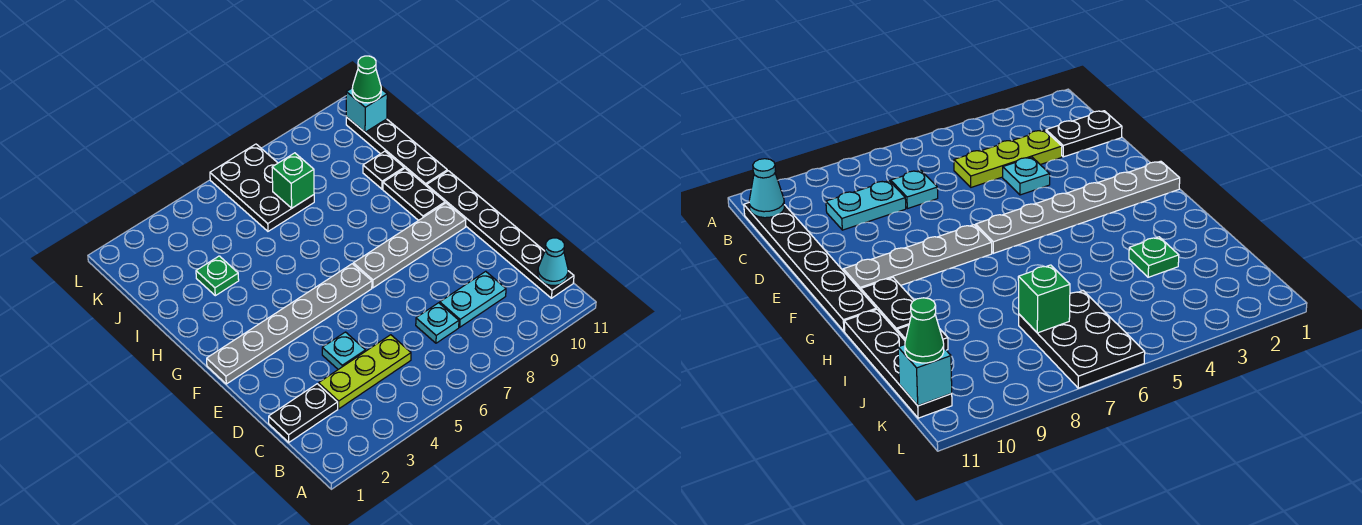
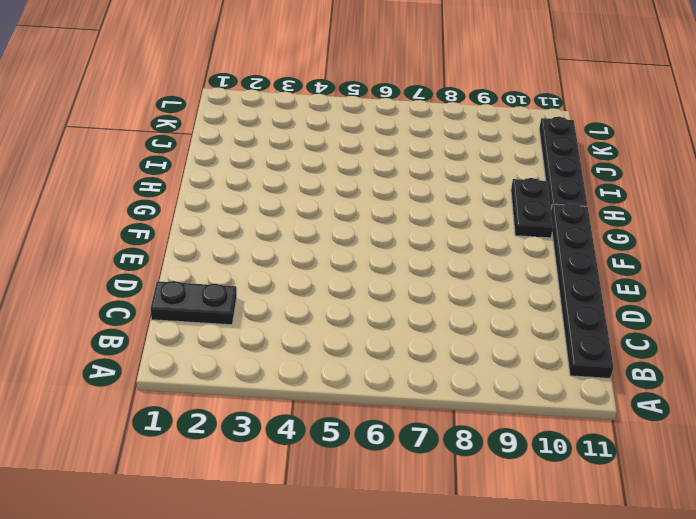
none -> lime plate C3:C5 level 1
none -> cyan plate C7 level 1
none -> cyan plate C8:C9 level 1

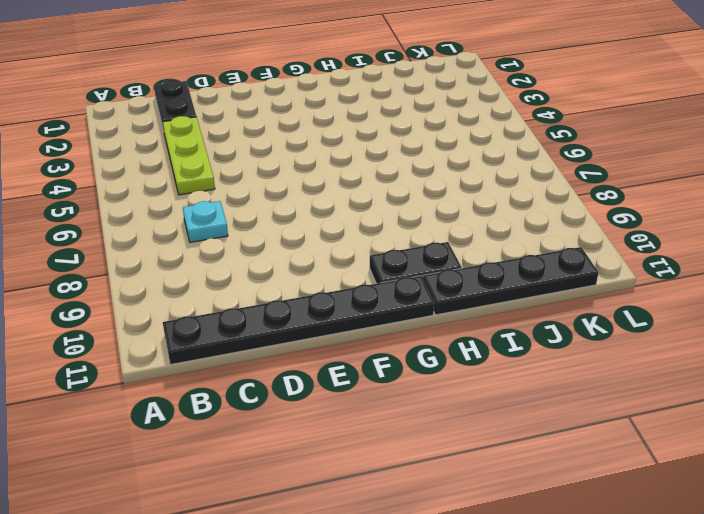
none -> cyan plate C8:C9 level 1
none -> cyan plate D4 level 1
none -> grey plate F1:F6 level 1

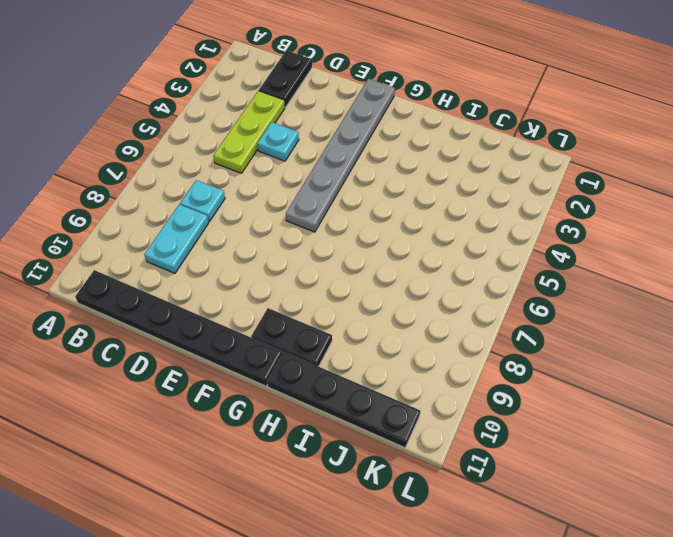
none -> grey plate F7:F10 level 1
none -> green plate I3 level 1
none -> black plate I10 level 1

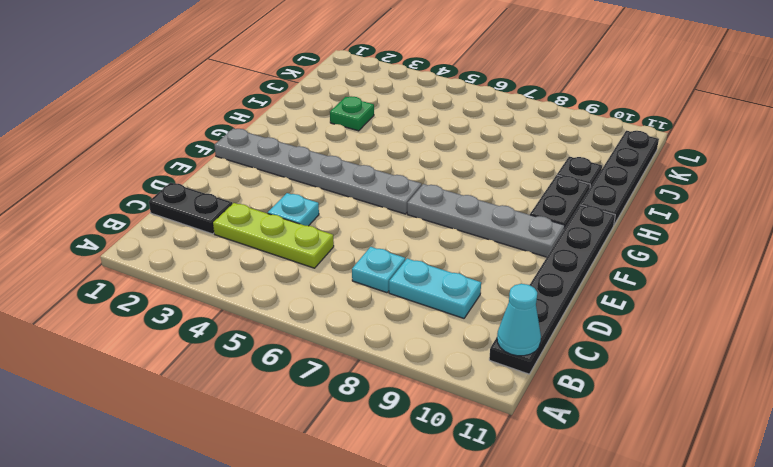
none -> black plate J6:L7 level 1
none -> green brick J7 level 2
none -> cyan brick K11 level 2

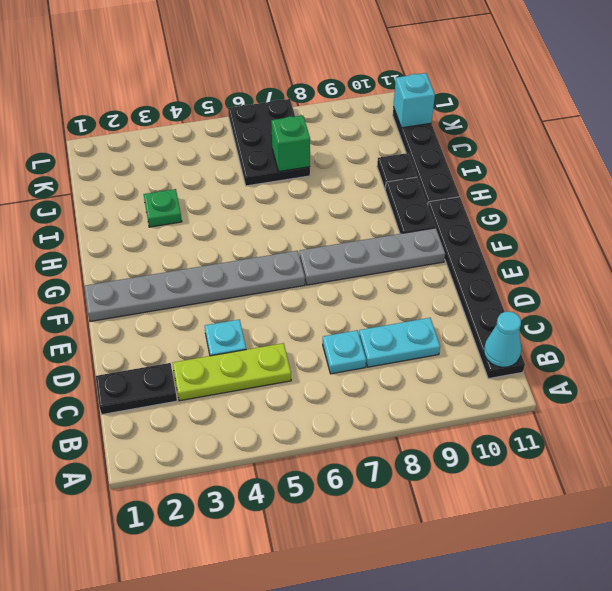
none -> green cone K11 level 3

